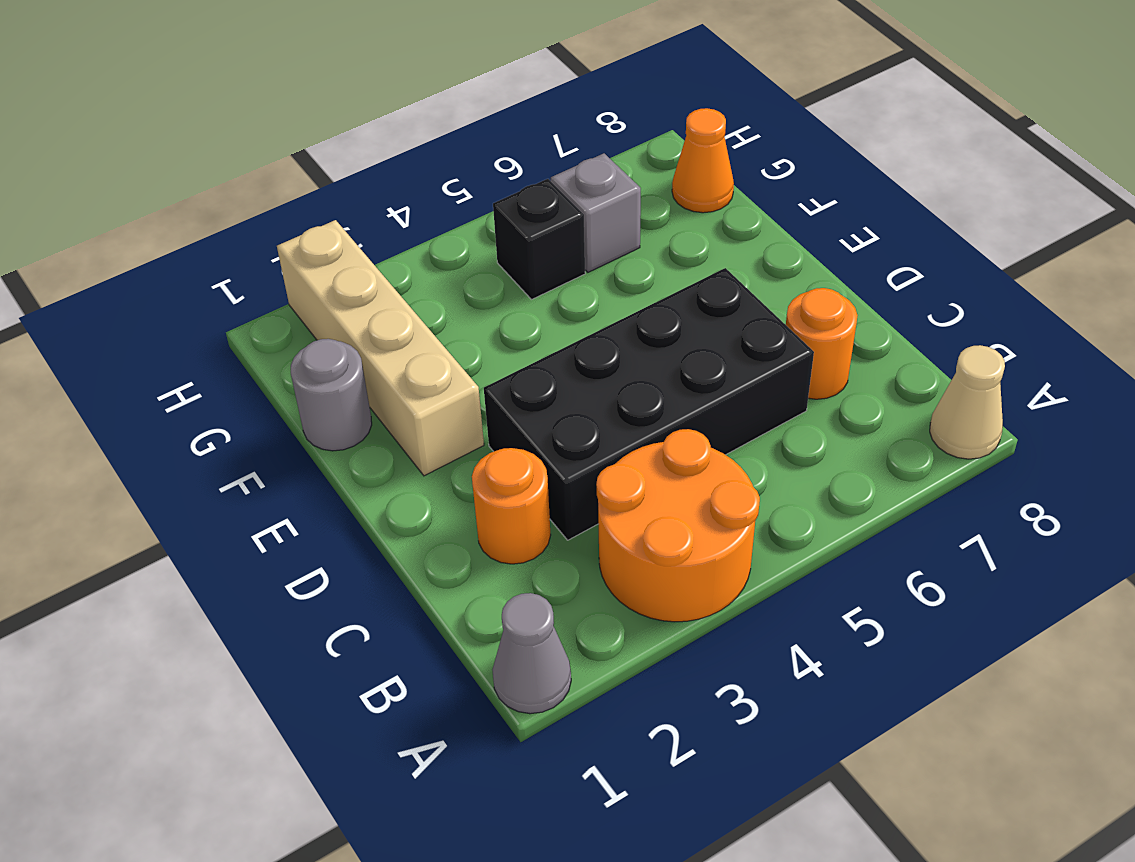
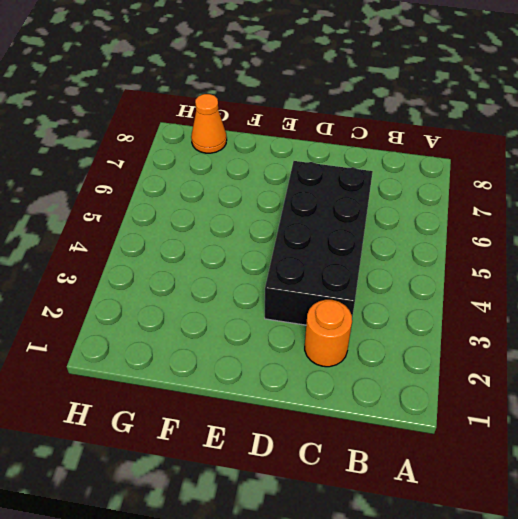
none -> grey cone A1 level 1
none -> orange round brick A3:B4 level 1

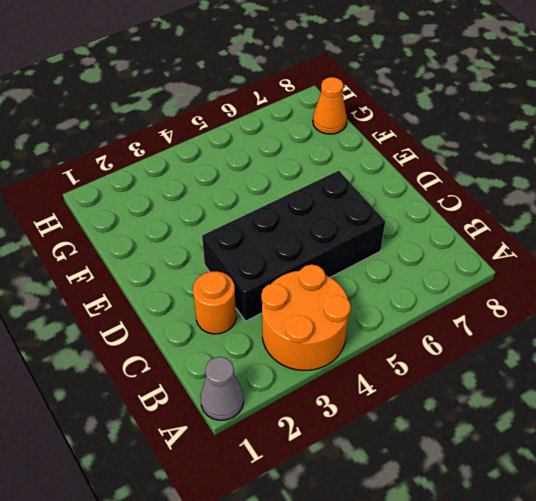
none -> tan cone A8 level 1
none -> orange round brick C7 level 1

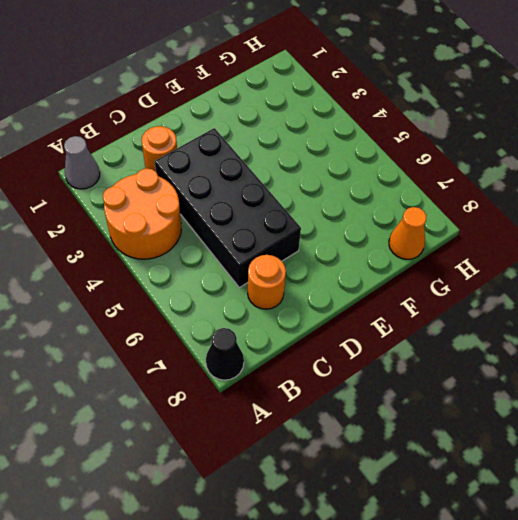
black cone A8 level 1 -> tan cone A8 level 1
none -> tan brick E2:H2 level 1
none -> grey round brick F1 level 1

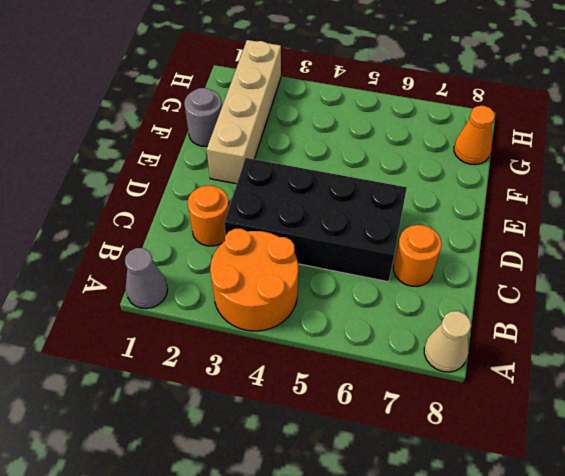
none -> black brick G5 level 1
none -> grey brick G6 level 1

